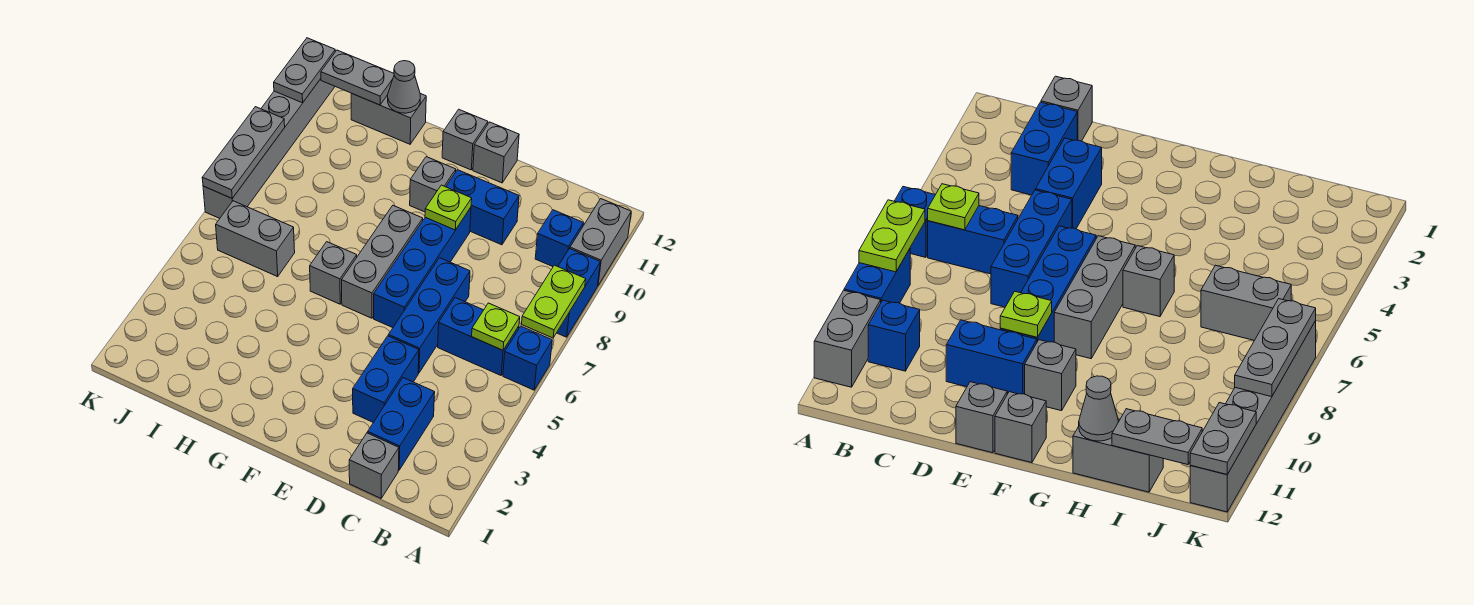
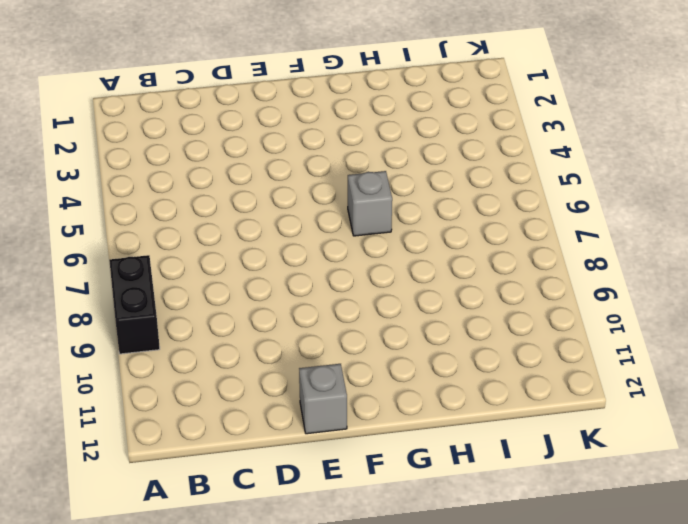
black brick A8:A9 level 1 -> blue brick A8:A9 level 1
none -> blue brick A6 level 1
none -> grey brick A10:A11 level 1
none -> blue brick B6:C6 level 1

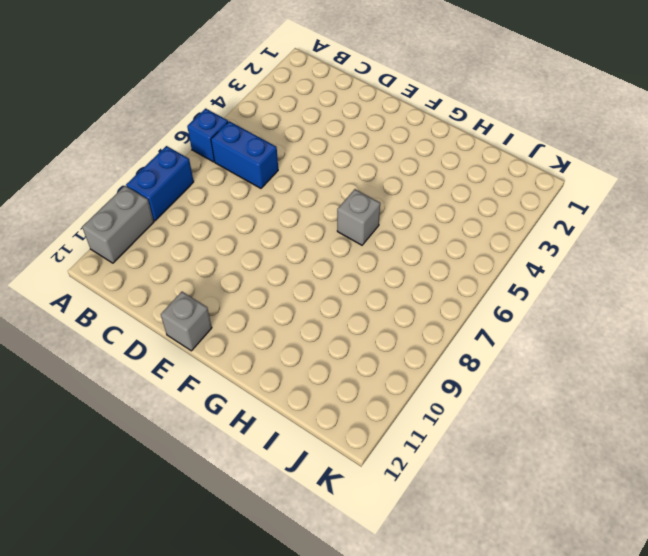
none -> blue brick B10 level 1
none -> grey brick C1 level 1
none -> blue brick C2:C3 level 1

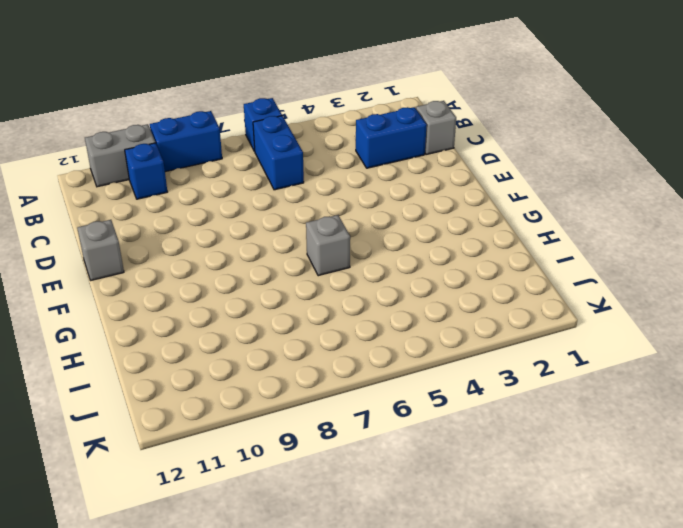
none -> blue brick D3:D4 level 1
none -> blue brick D5:D7 level 1
none -> blue brick D10:E10 level 1

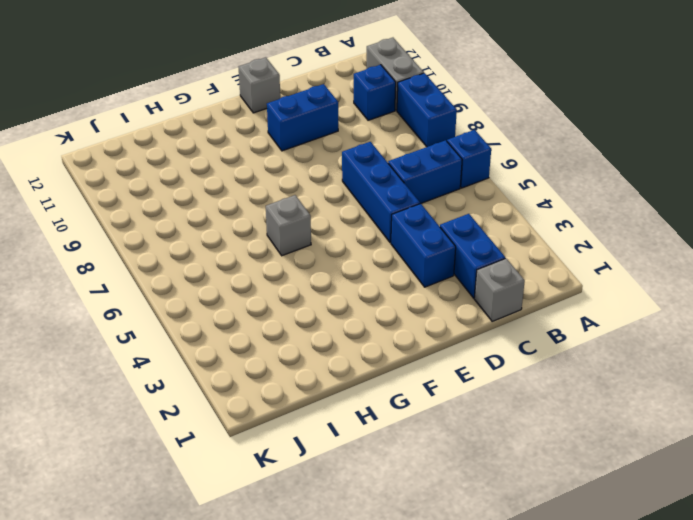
none -> blue brick E6:E9 level 1
none -> grey brick F6:F8 level 1
none -> grey brick F10 level 1

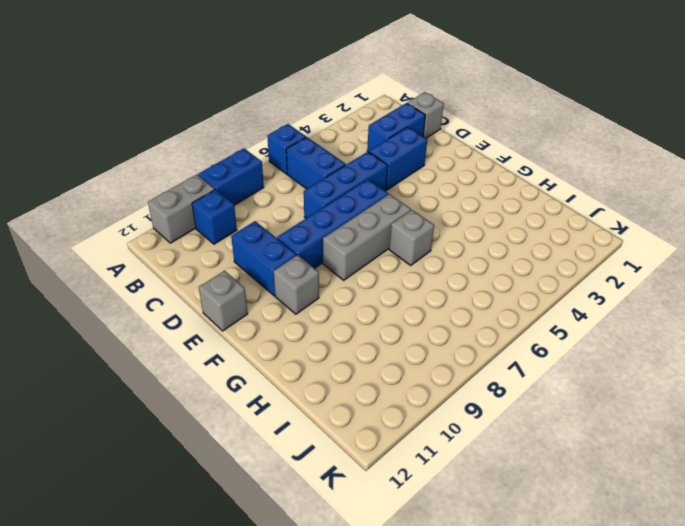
none -> grey brick F12 level 1
none -> grey brick H12:I12 level 1
none -> grey brick I6:J6 level 1

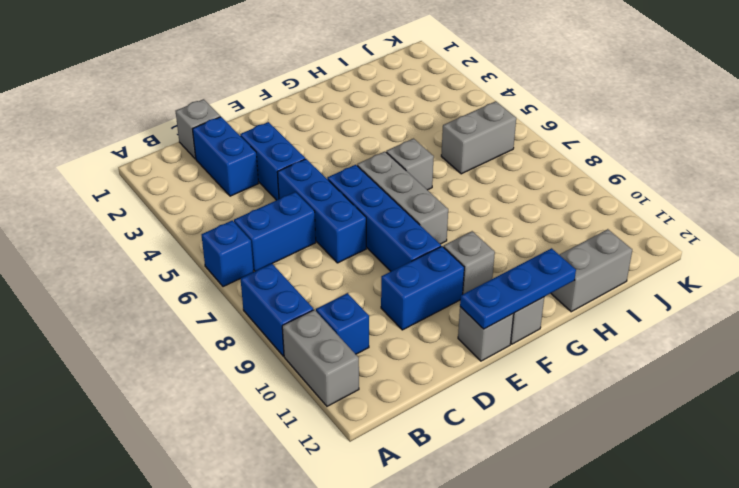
blue plate E12:G12 level 2 -> none
none -> grey brick K7:K12 level 1
none -> lime plate A7:A8 level 2
none -> lime plate B6 level 2

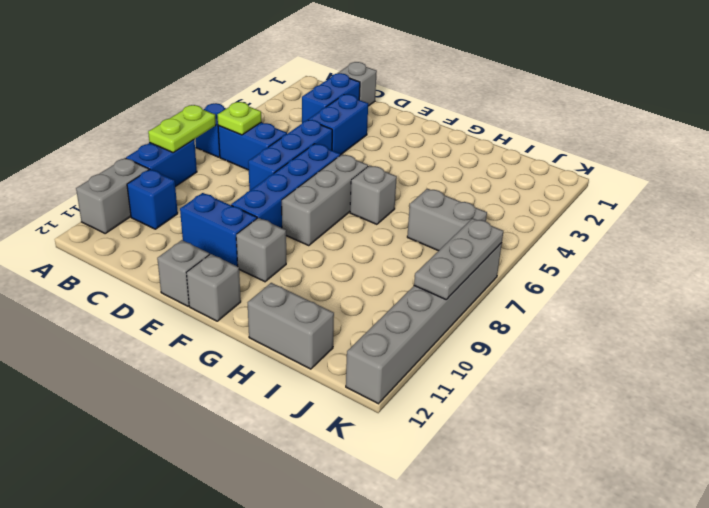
none -> lime plate E9 level 2
none -> grey cone H12 level 2
none -> grey plate I12:J12 level 2

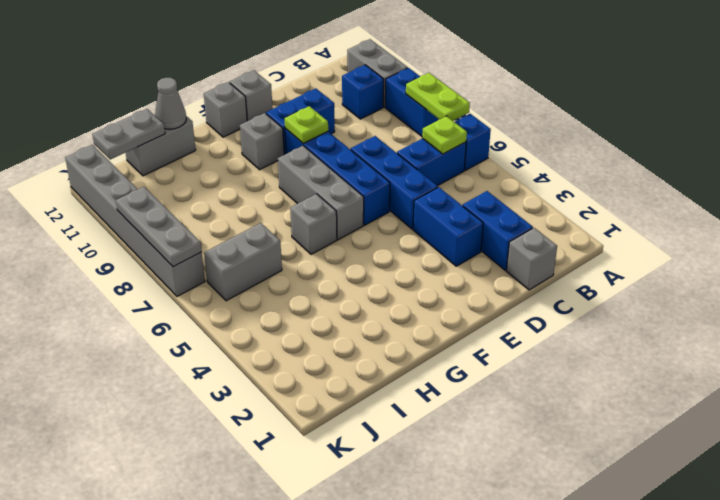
none -> grey plate K11:K12 level 2

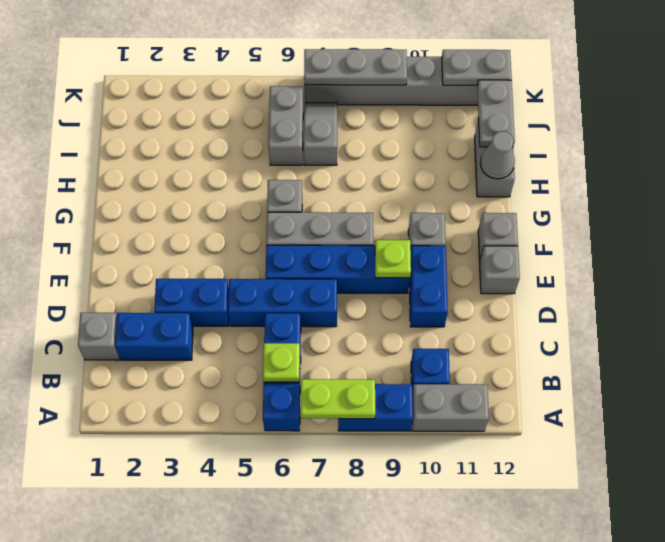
grey slope I7:J7 level 1 top I -> none

